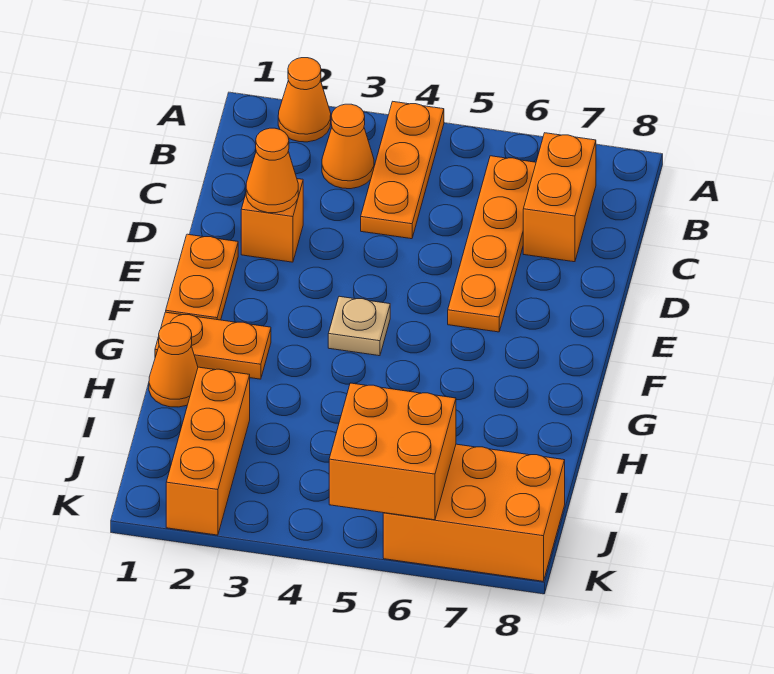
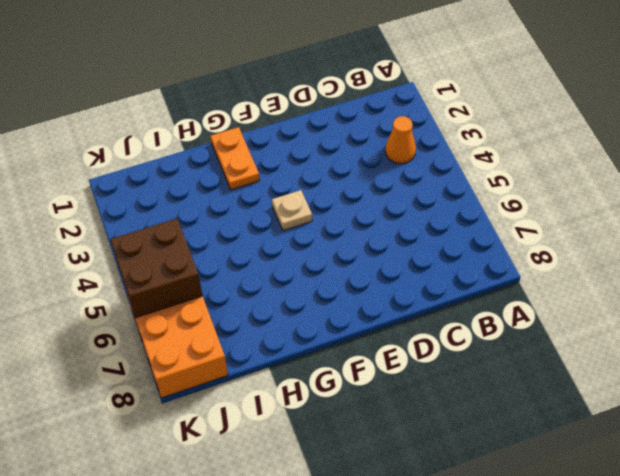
brown brick J5:K6 level 2 -> orange brick J5:K6 level 2
none -> orange cone A2 level 1
none -> orange plate A4:C4 level 1
none -> orange plate B6:E6 level 1

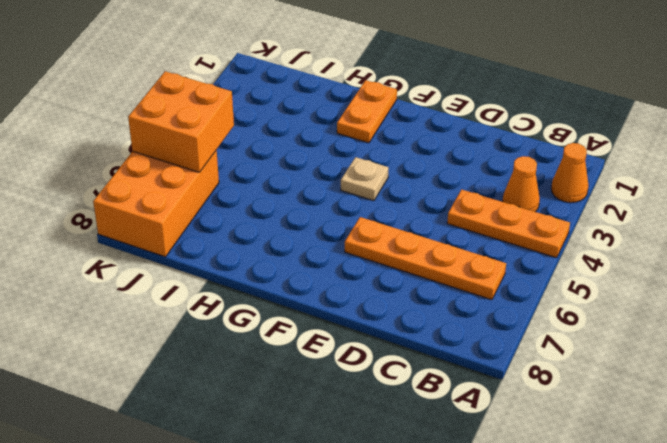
none -> orange brick B7:C7 level 1
none -> orange brick D2 level 1
none -> orange plate E1:F1 level 1

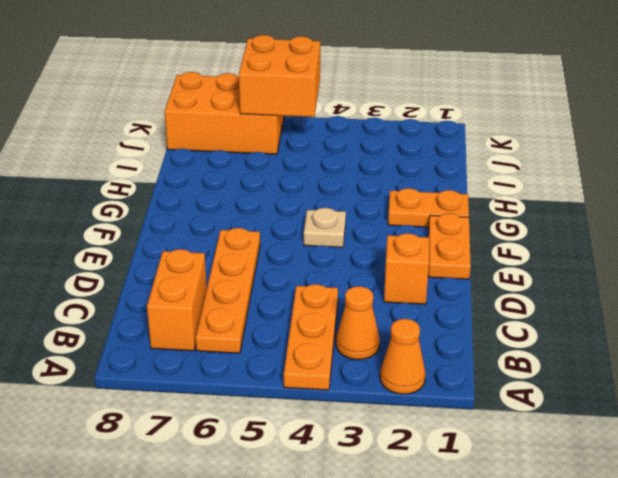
none -> orange cone H1 level 1
none -> orange brick I2:K2 level 1
none -> orange cone D2 level 2

